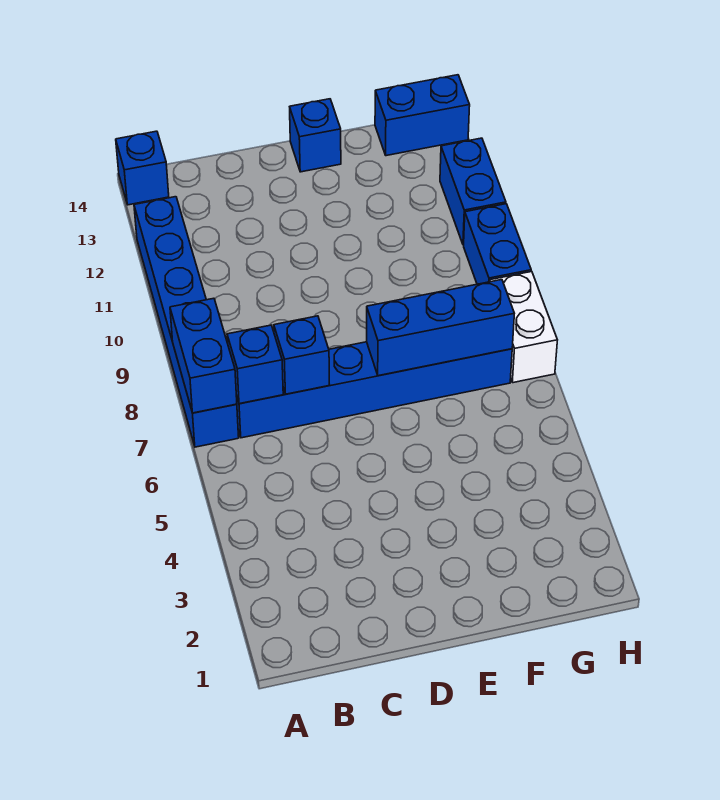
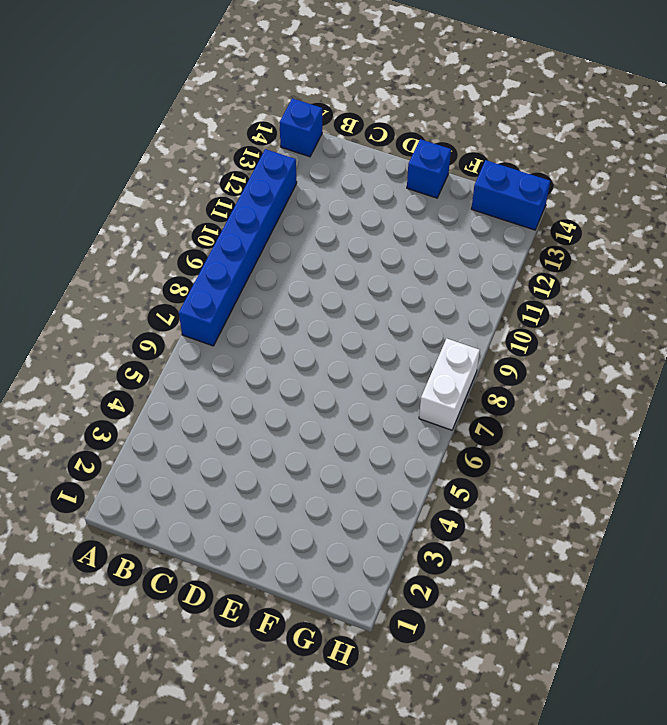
none -> blue brick B7:G7 level 1
none -> blue brick H9:H10 level 1
none -> blue brick H11:H12 level 1

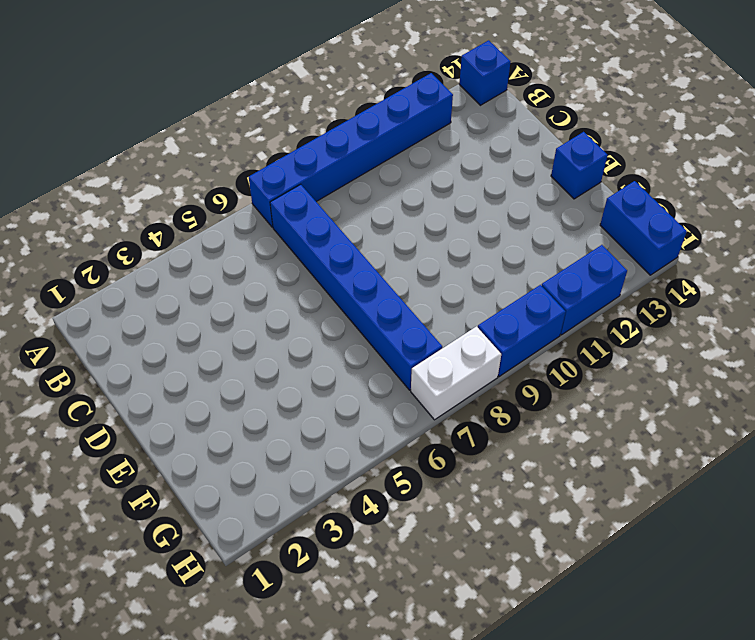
none -> blue brick A7:A8 level 2
none -> blue brick B7 level 2
none -> blue brick C7 level 2

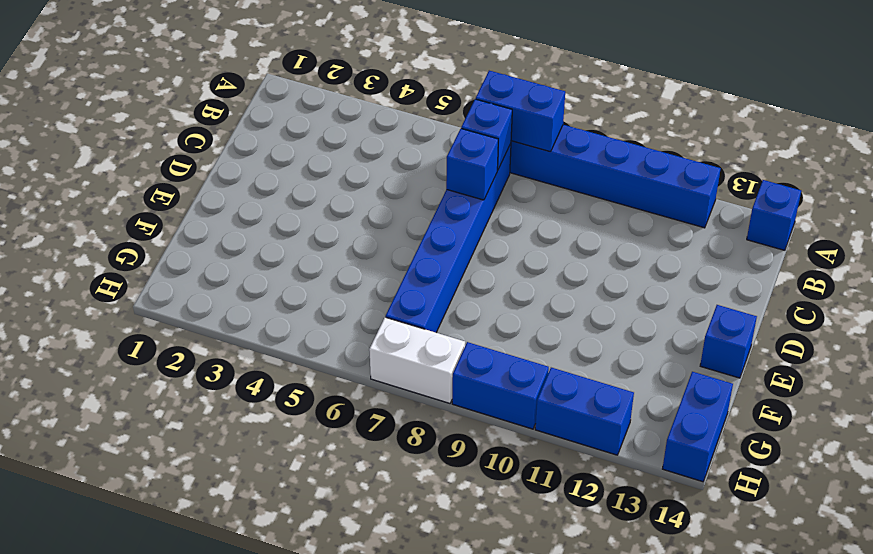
none -> blue brick E7:G7 level 2

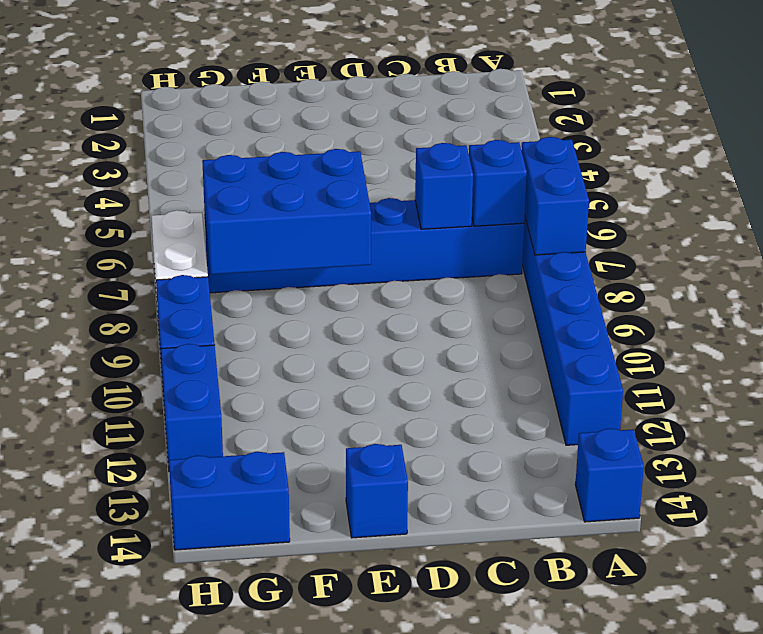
blue brick E7:G8 level 2 -> blue brick E7:G7 level 2

